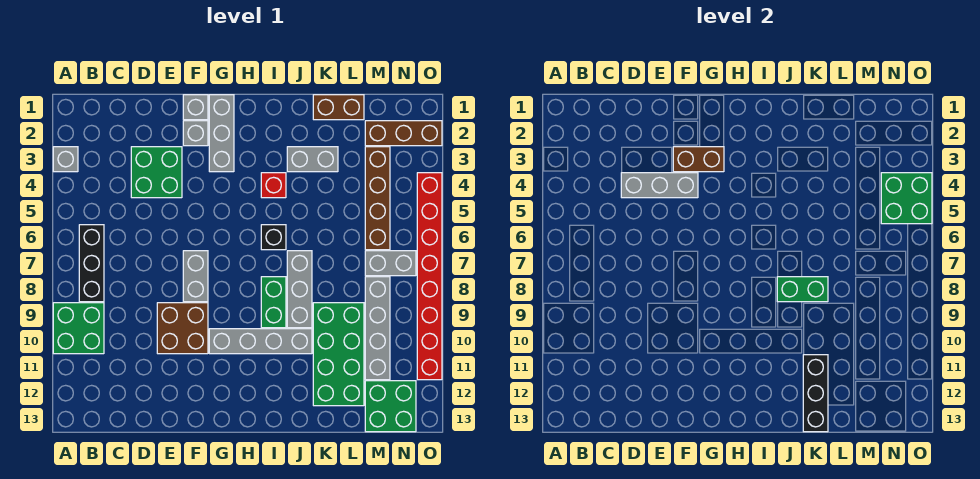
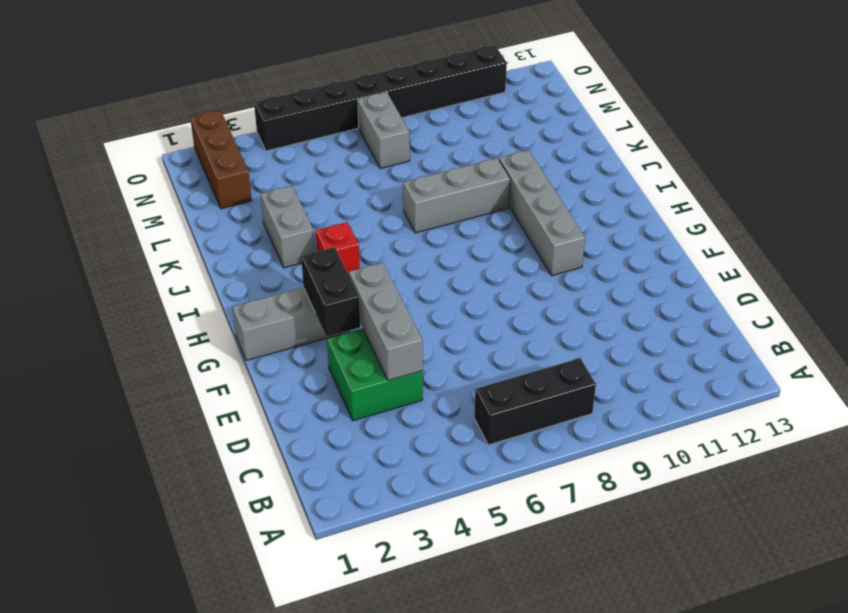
black brick F3:G3 level 2 -> brown brick F3:G3 level 2
black brick O4:O11 level 1 -> red brick O4:O11 level 1
none -> grey brick A3 level 1
none -> green brick A9:B10 level 1
none -> brown brick E9:F10 level 1

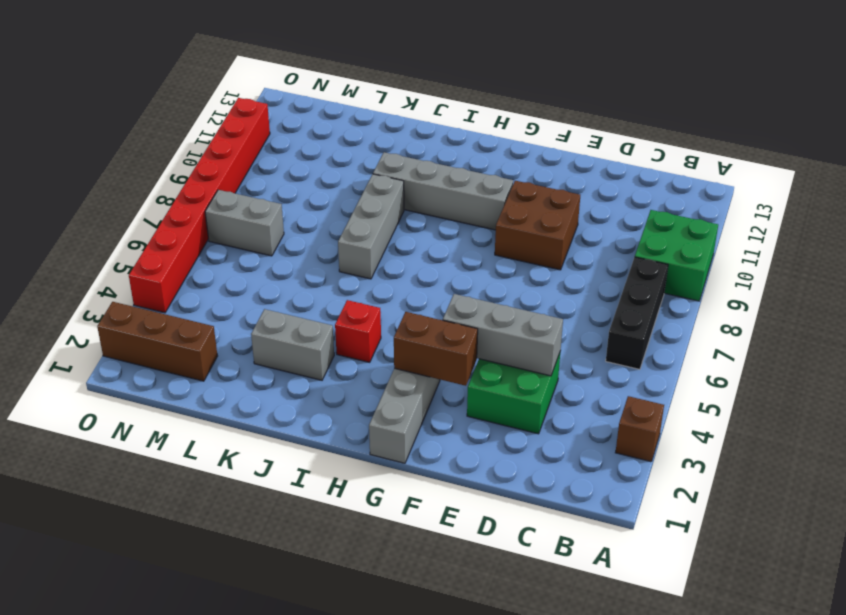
brown brick A3 level 1 -> grey brick A3 level 1
none -> grey brick F1 level 1
none -> grey brick F2 level 1
none -> grey brick F7:F8 level 1

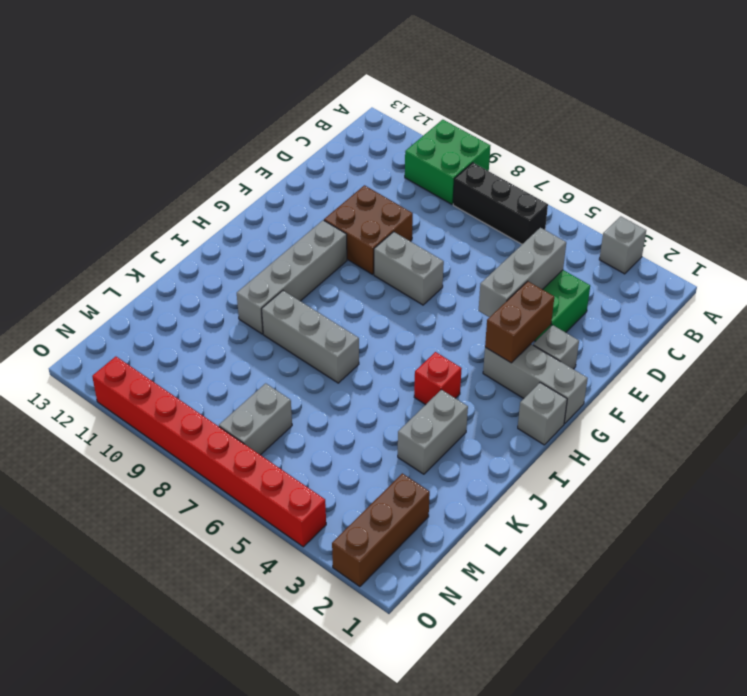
grey brick H1 level 1 -> grey brick F1 level 1
none -> black brick I6 level 1
none -> green brick I8:I9 level 1
none -> brown brick K1:L1 level 1

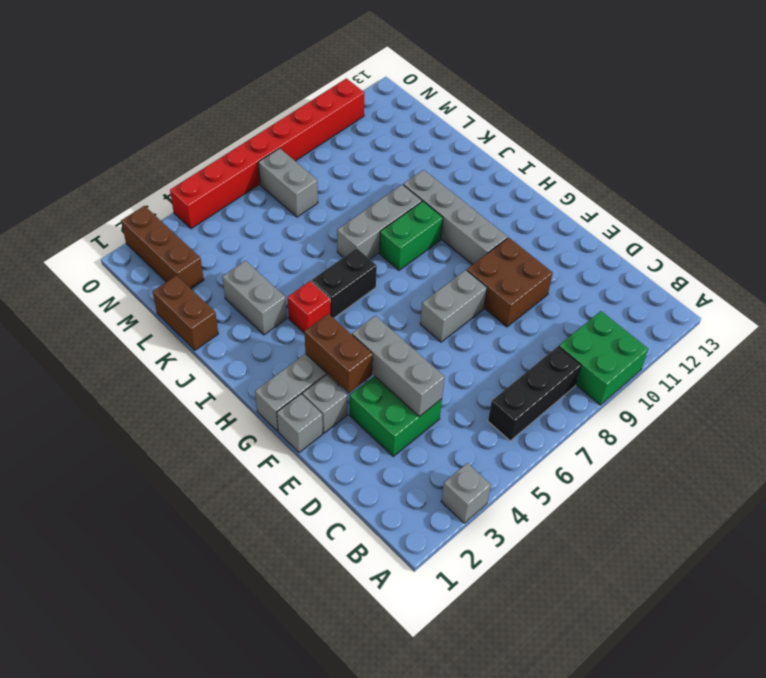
black brick I5:I6 level 1 -> black brick I6 level 1
none -> green brick K9:L12 level 1
none -> brown brick M3:M6 level 1
none -> grey brick M8:M11 level 1

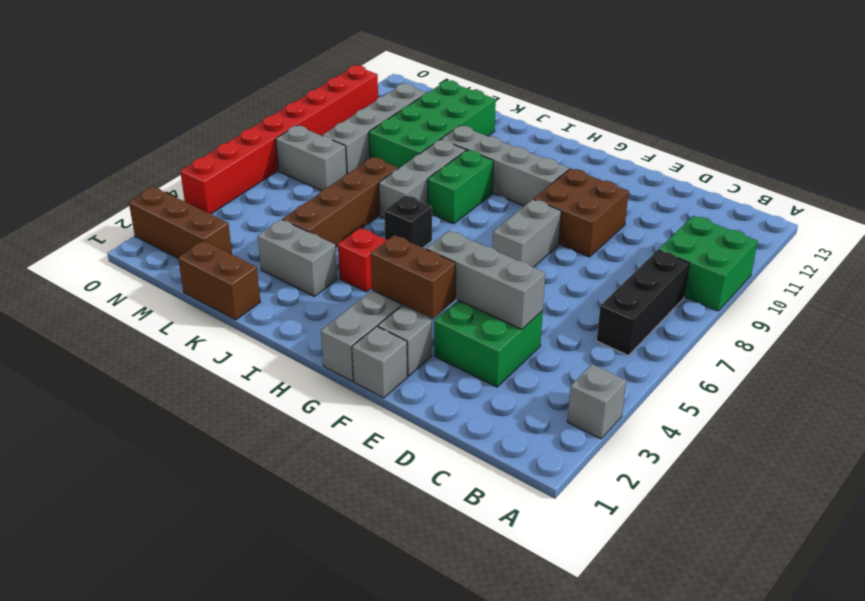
brown brick K4:K7 level 1 -> brown brick M3:M6 level 1
none -> green brick M12:N13 level 1
none -> green brick J8:K8 level 2
none -> black brick K11:K13 level 2

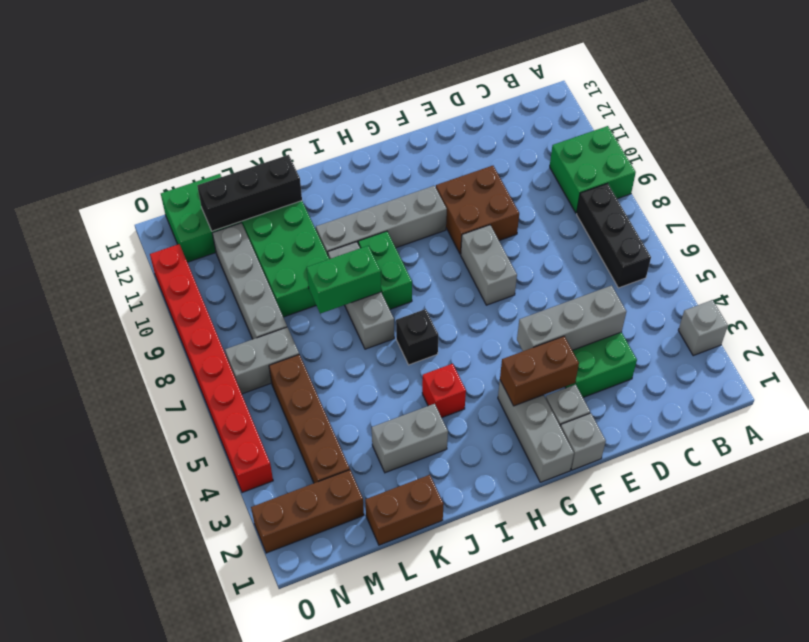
black brick K12:M12 level 2 -> black brick K11:K13 level 2
none -> green brick N4:O5 level 2

